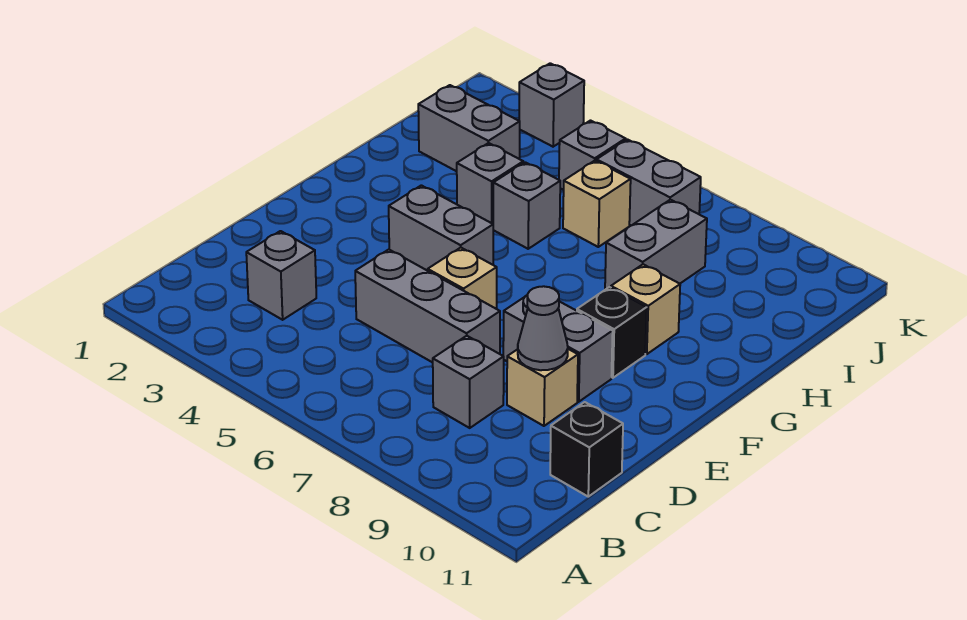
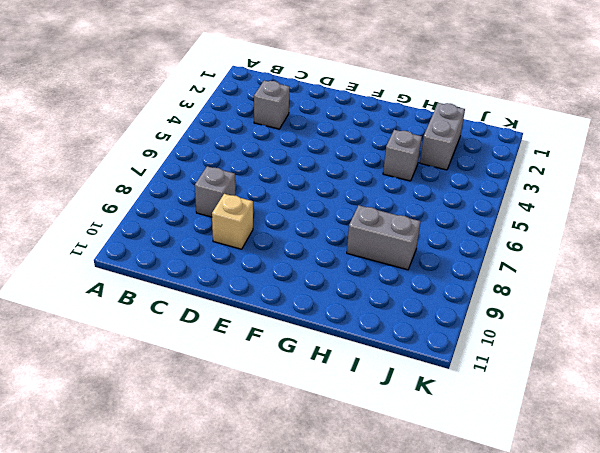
none -> black brick C11 level 1
none -> grey brick D5:D7 level 1
none -> tan brick E6 level 1

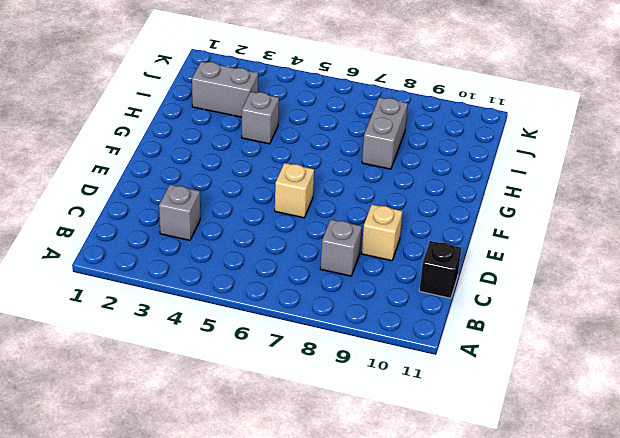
none -> grey brick D5:D7 level 1
none -> grey brick E8:E9 level 1
none -> grey brick F4:F5 level 1

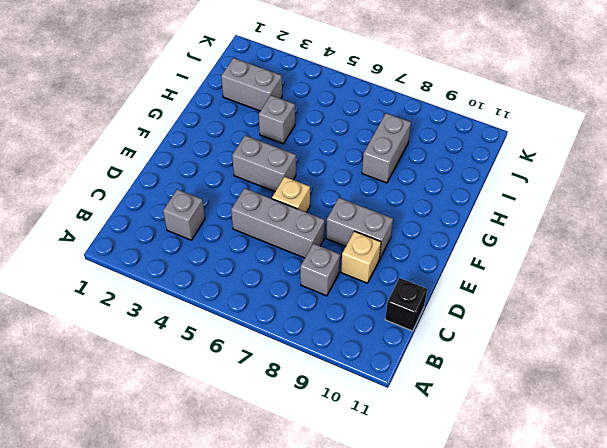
none -> black brick F9 level 1
none -> tan brick G9 level 1
none -> grey brick H5 level 1

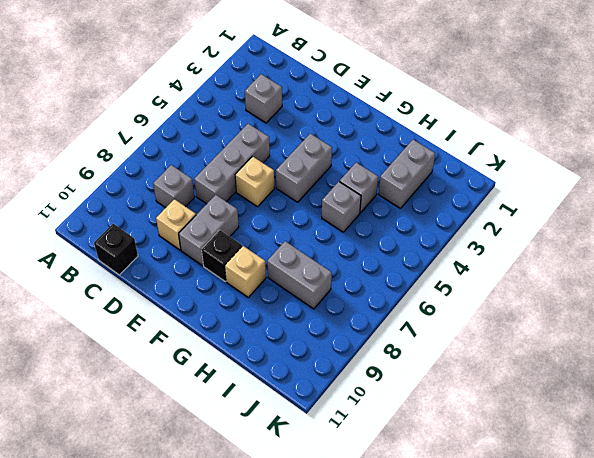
none -> tan brick I6 level 1
none -> grey brick J5 level 1
none -> grey brick J6:J7 level 1

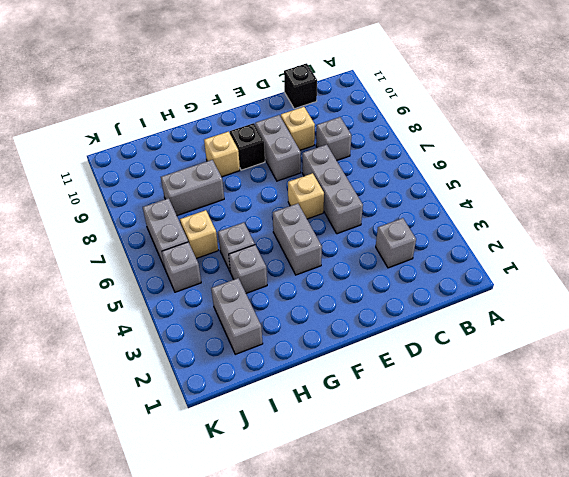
none -> grey brick K3 level 1
none -> grey cone D9 level 2

